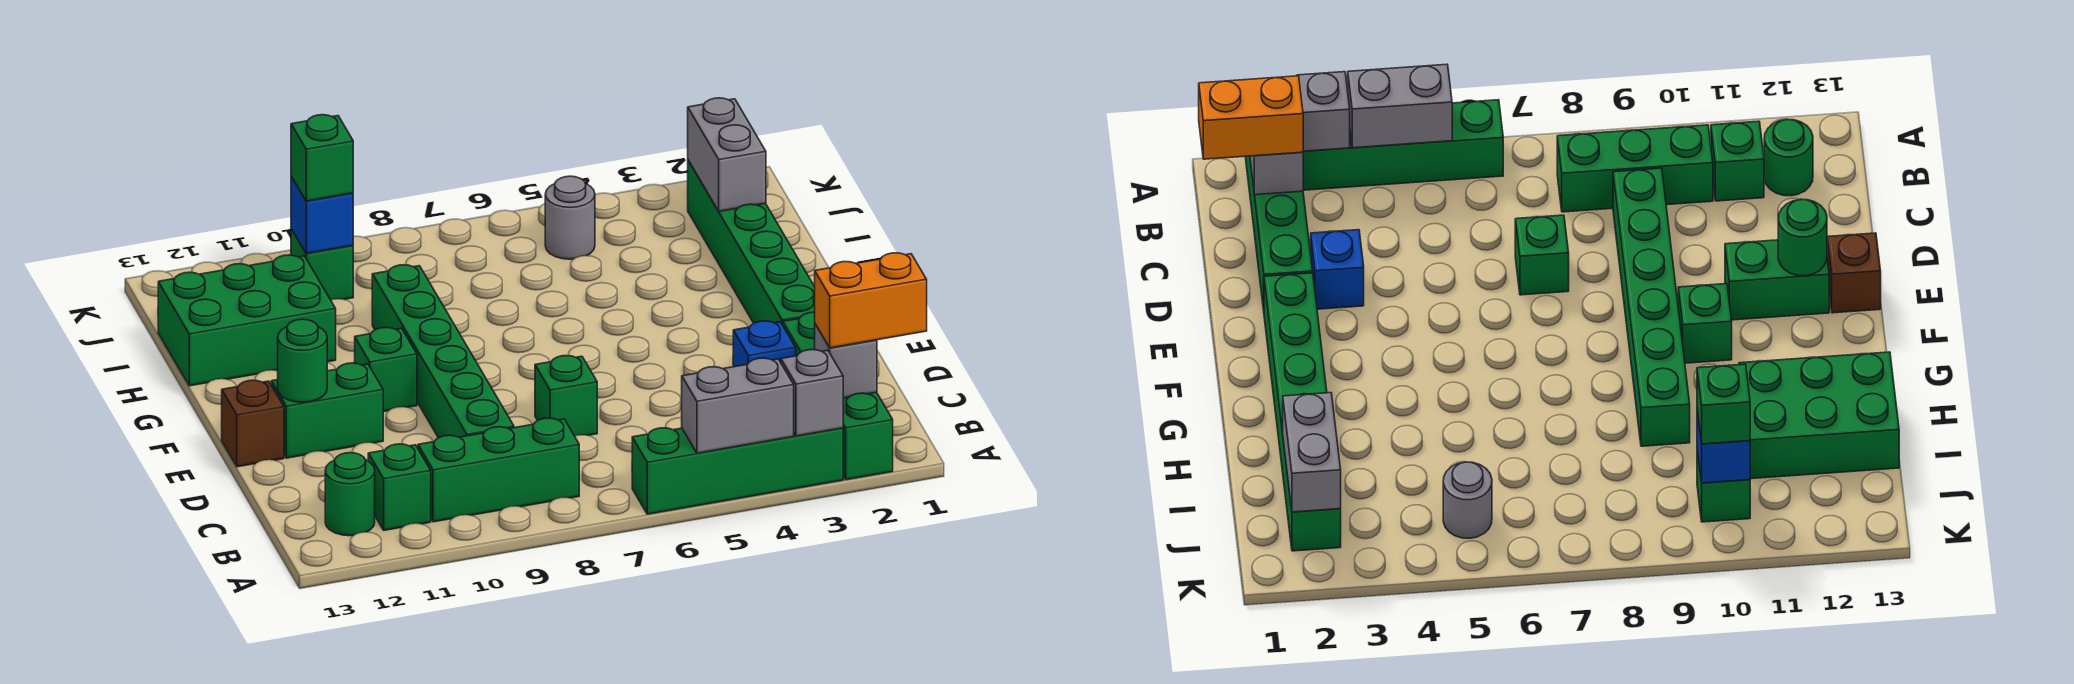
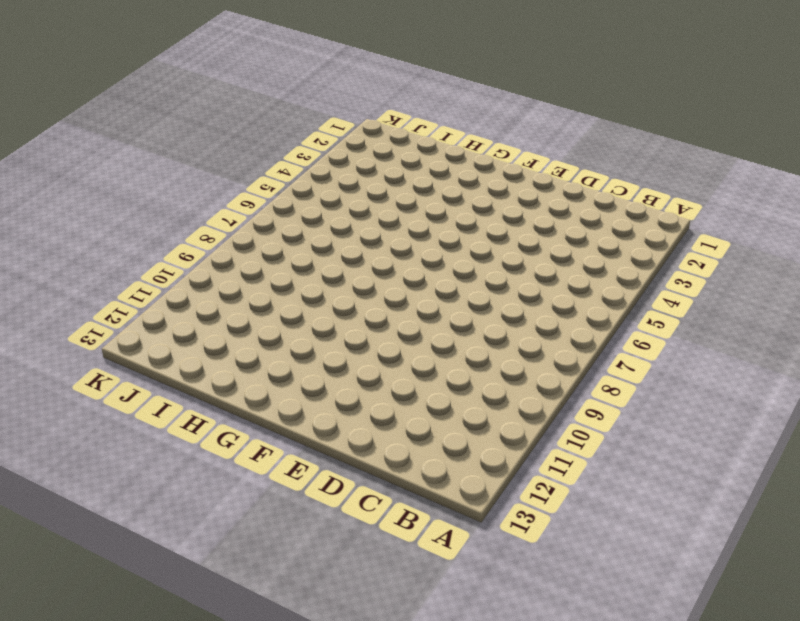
none -> green brick A2:D2 level 1
none -> green brick A3:A6 level 1
none -> green brick B8:B10 level 1

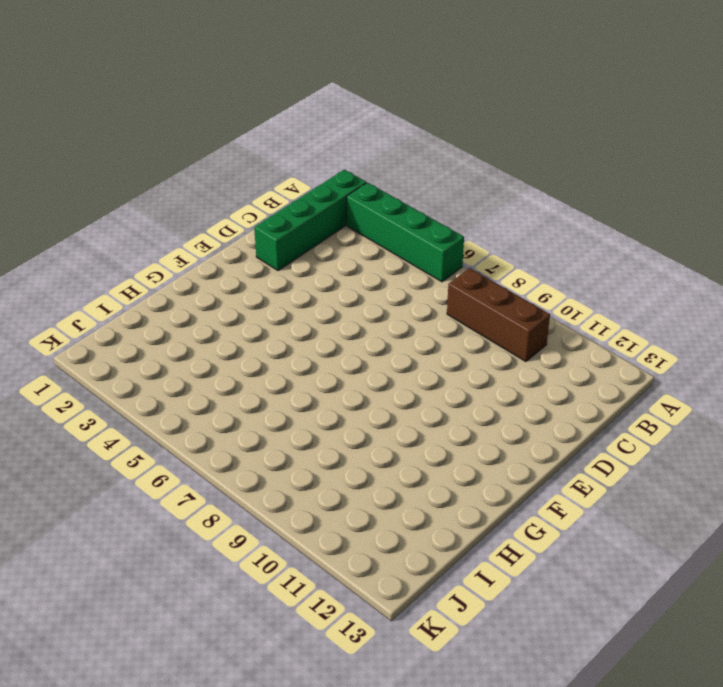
brown brick B8:B10 level 1 -> green brick B8:B10 level 1
none -> green brick B11 level 1
none -> green round brick B12 level 1
none -> green brick C9:H9 level 1

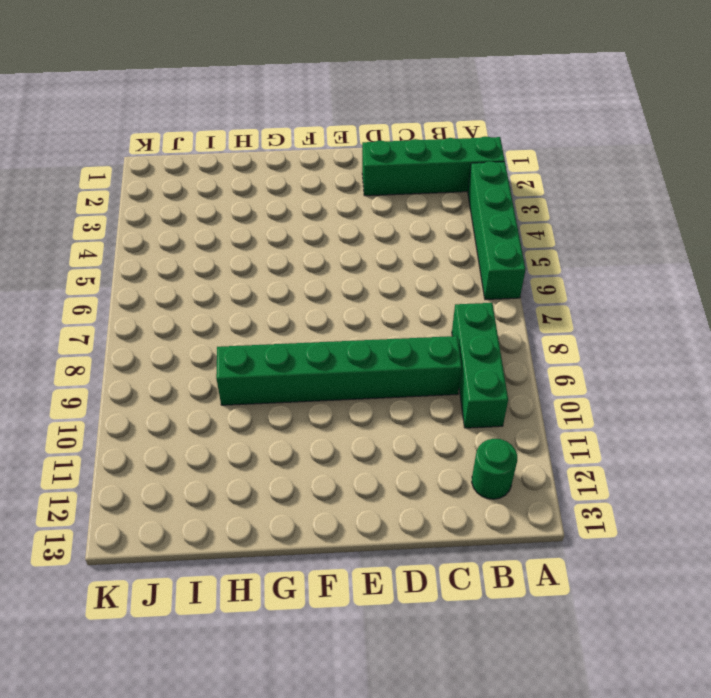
none -> green brick B11 level 1
none -> blue brick D3 level 1
none -> green brick D7 level 1

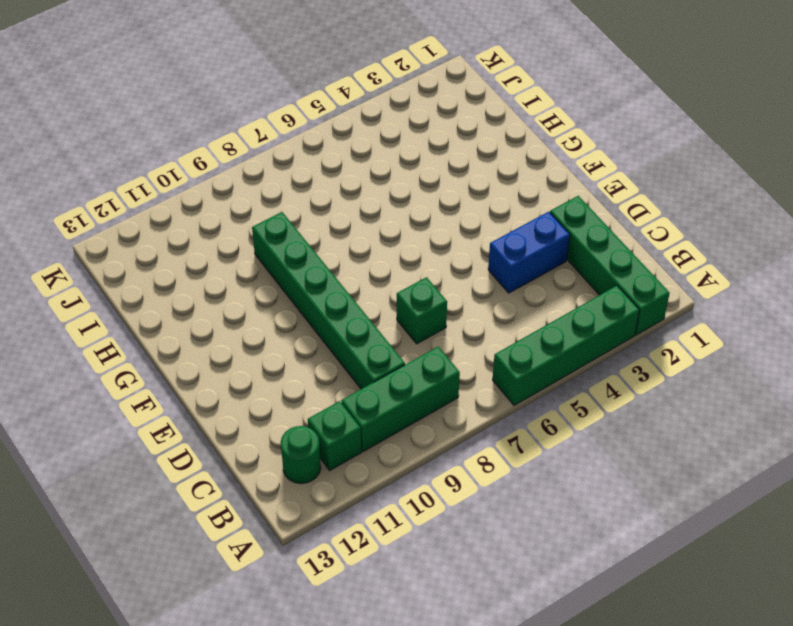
blue brick D3:D4 level 1 -> blue brick D3 level 1
none -> green brick E2:J2 level 1
none -> green brick E11:E12 level 1
none -> brown brick E13 level 1

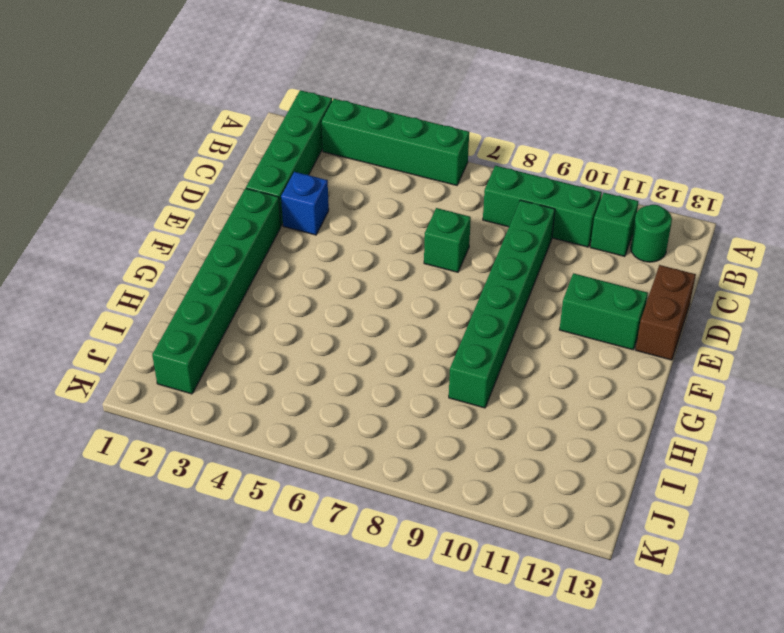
brown brick D13:E13 level 1 -> brown brick E13 level 1
none -> green brick F10 level 1
none -> green brick H11:I13 level 1
none -> grey round brick J5 level 1

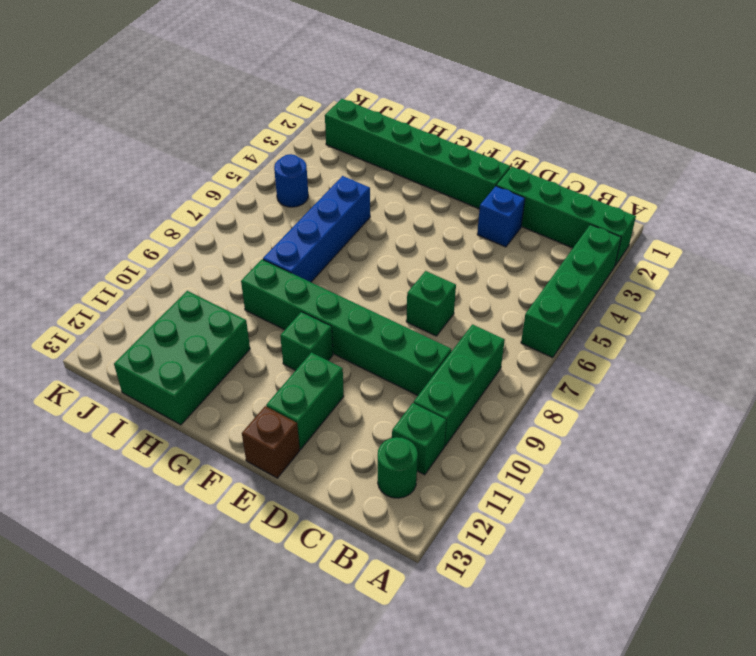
blue brick H5:H8 level 1 -> none
blue round brick J5 level 1 -> grey round brick J5 level 1
none -> green brick J10 level 1
none -> grey brick A3 level 2
none -> grey brick A4:A5 level 2

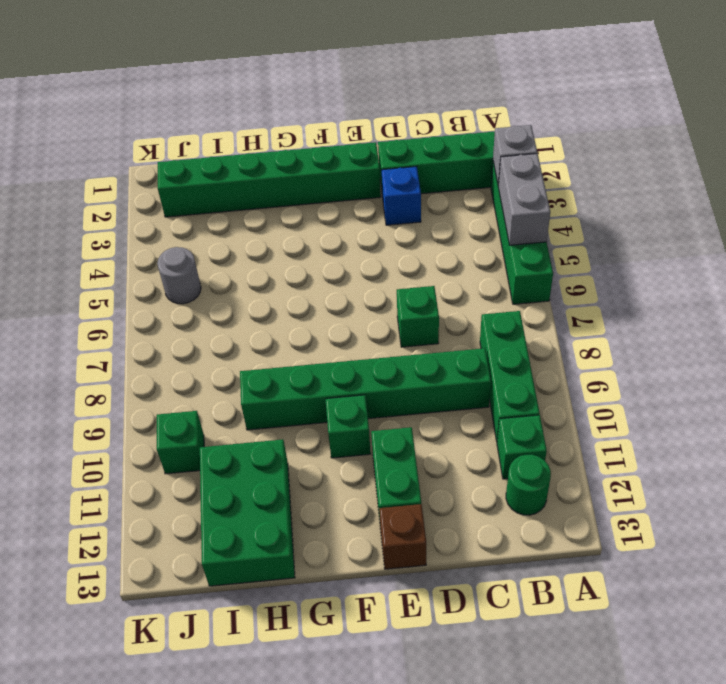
none -> grey brick B2 level 2
none -> green round brick E12 level 2
none -> grey brick I2:J2 level 2

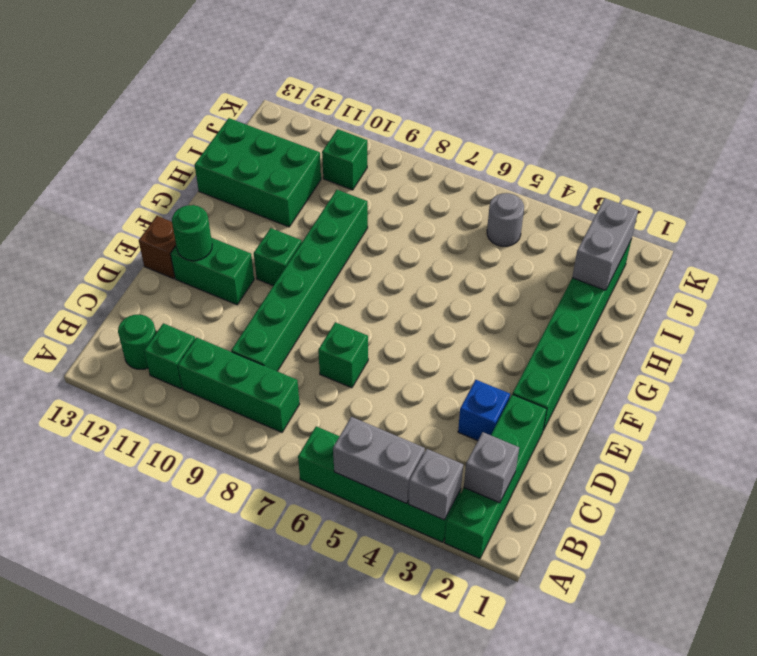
none -> blue brick J10 level 2
none -> orange brick B1:B2 level 3
none -> green brick J10 level 3

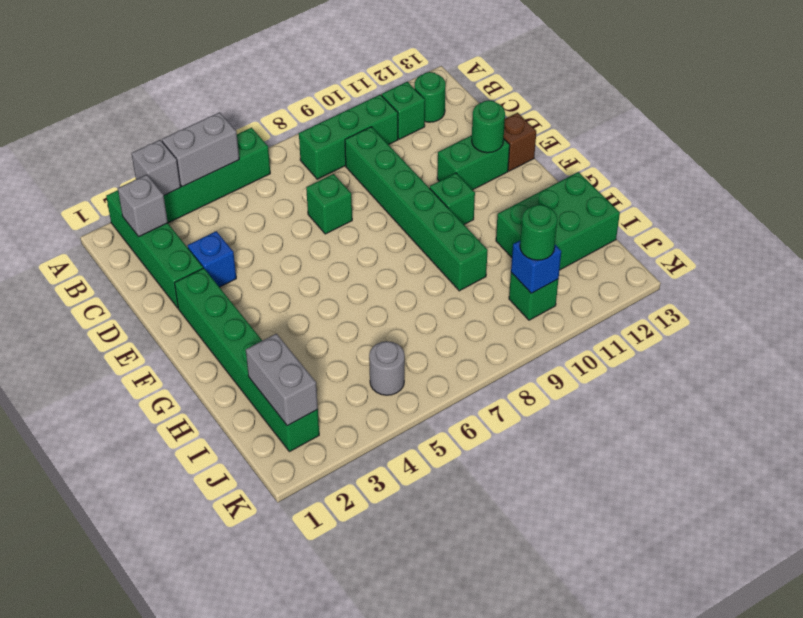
green round brick J10 level 3 -> green brick J10 level 3
none -> orange brick B1:B2 level 3

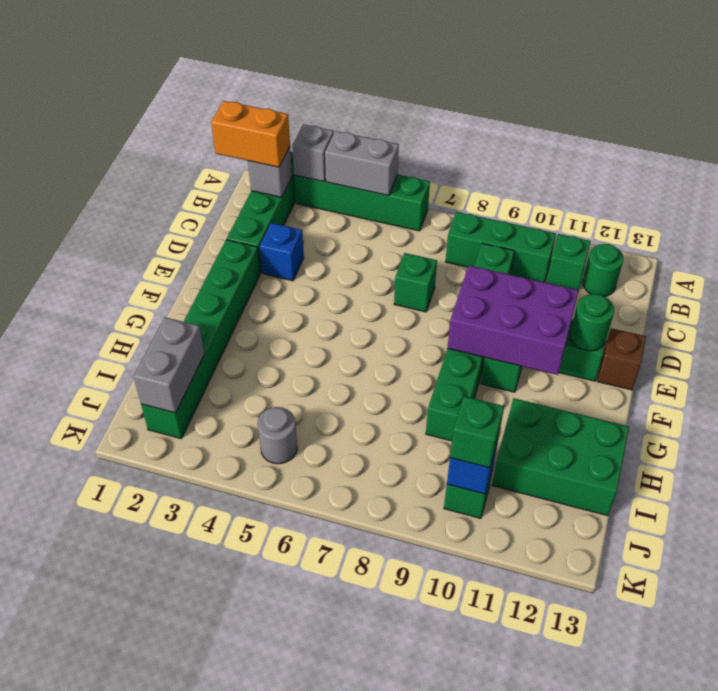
purple brick E9:F11 level 2 -> none

